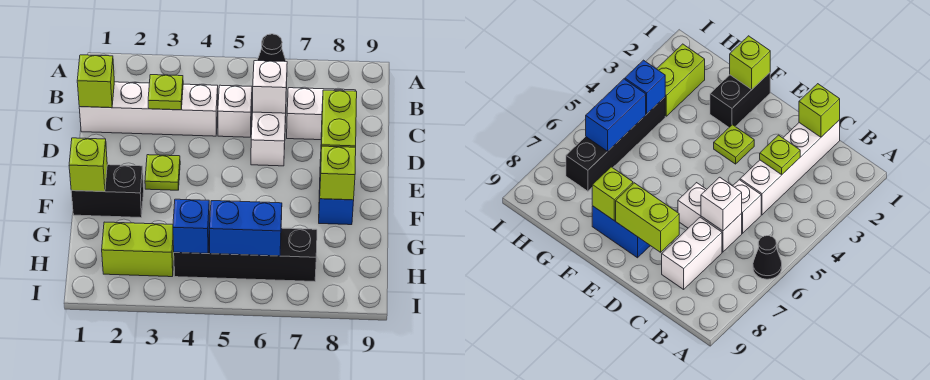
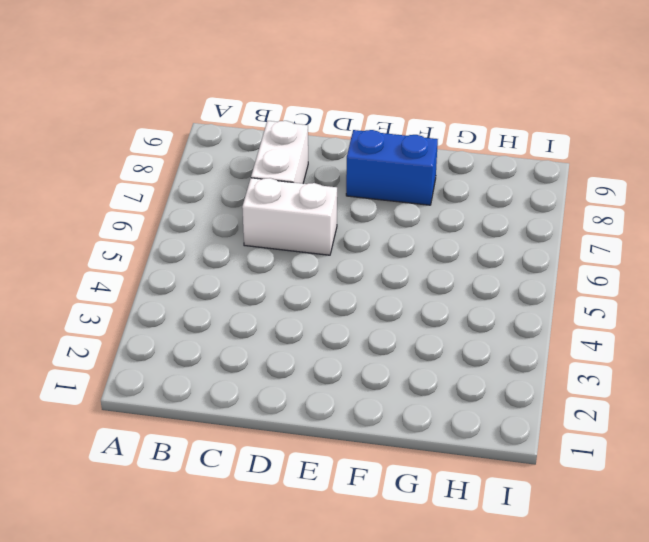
none -> black cone A6 level 1
none -> white brick C1:C4 level 1
none -> white brick C5 level 1

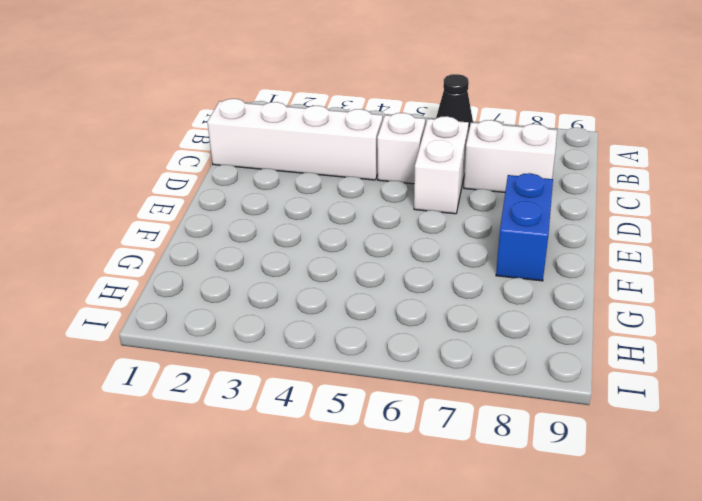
none -> lime plate E3 level 1
none -> black brick F1:F2 level 1
none -> lime brick H2:H3 level 1

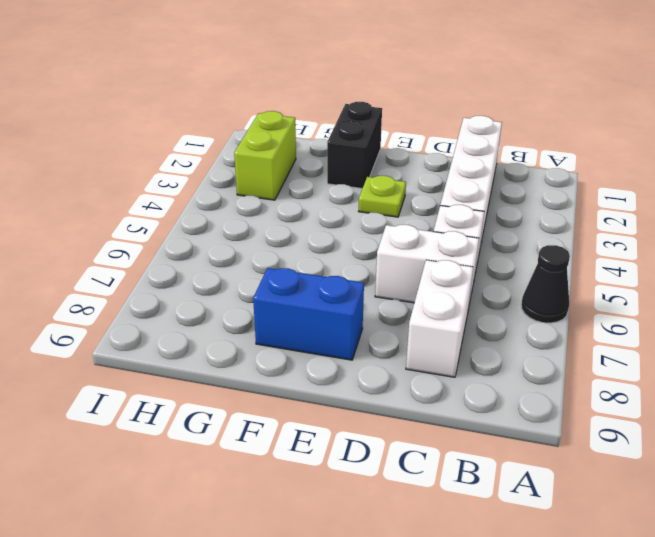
none -> black brick H4:H7 level 1
none -> lime brick C1 level 2
none -> lime plate C3 level 2

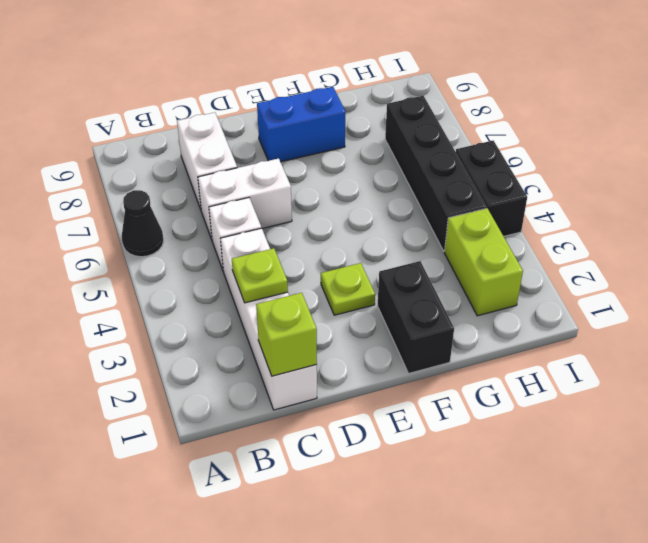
black brick I4:I5 level 1 -> none
none -> white brick C6 level 2
none -> lime brick D8:E8 level 2
none -> lime brick F1 level 2

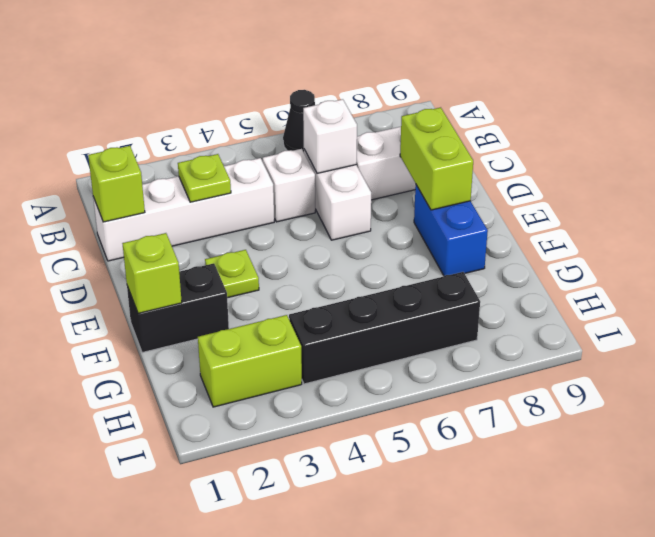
none -> lime brick F8 level 2
none -> blue brick H4 level 2
none -> blue brick H5:H6 level 2

